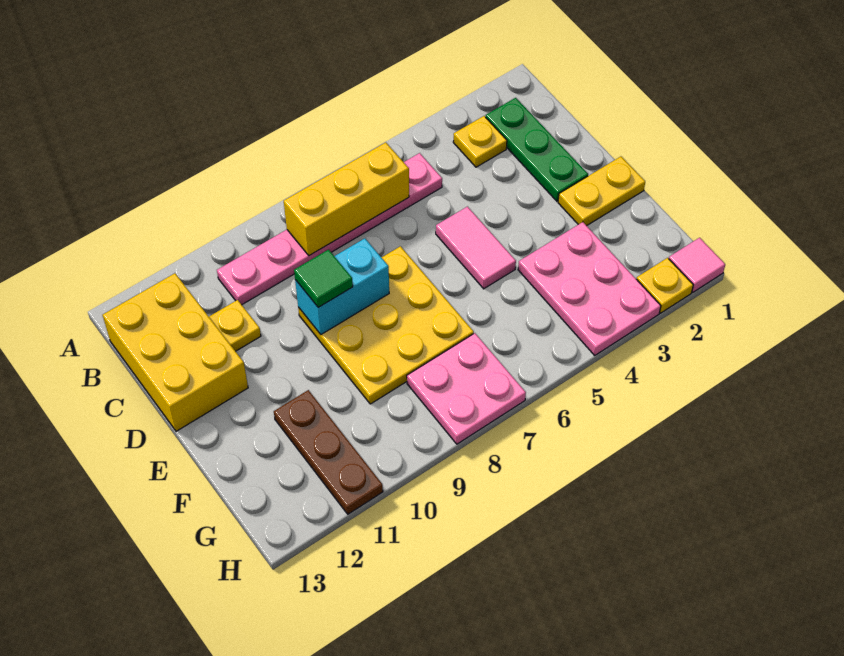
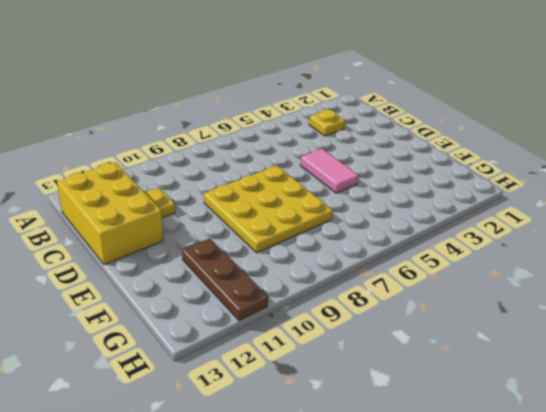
none -> green plate B2:D2 level 1
none -> pink plate B5:B10 level 1
none -> yellow plate E1:E2 level 1

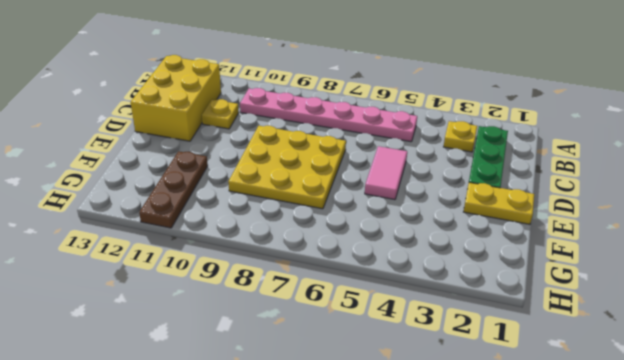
none -> pink plate F3:H4 level 1
none -> pink plate G7:H8 level 1
none -> pink tile H1 level 1

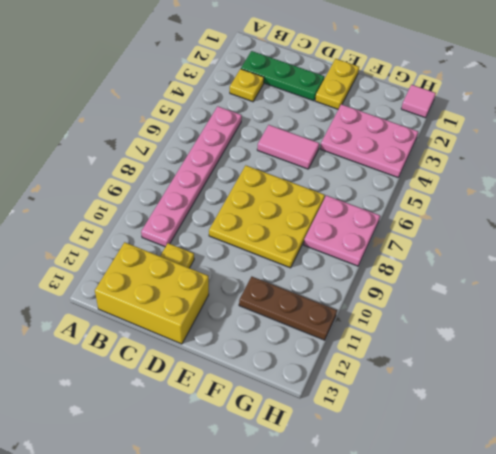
none -> yellow plate H2 level 1
none -> yellow brick B6:B8 level 2
none -> cyan brick D8:D9 level 2

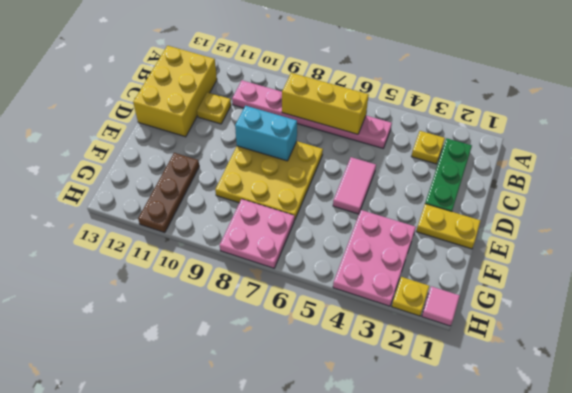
none -> green tile D9 level 3

